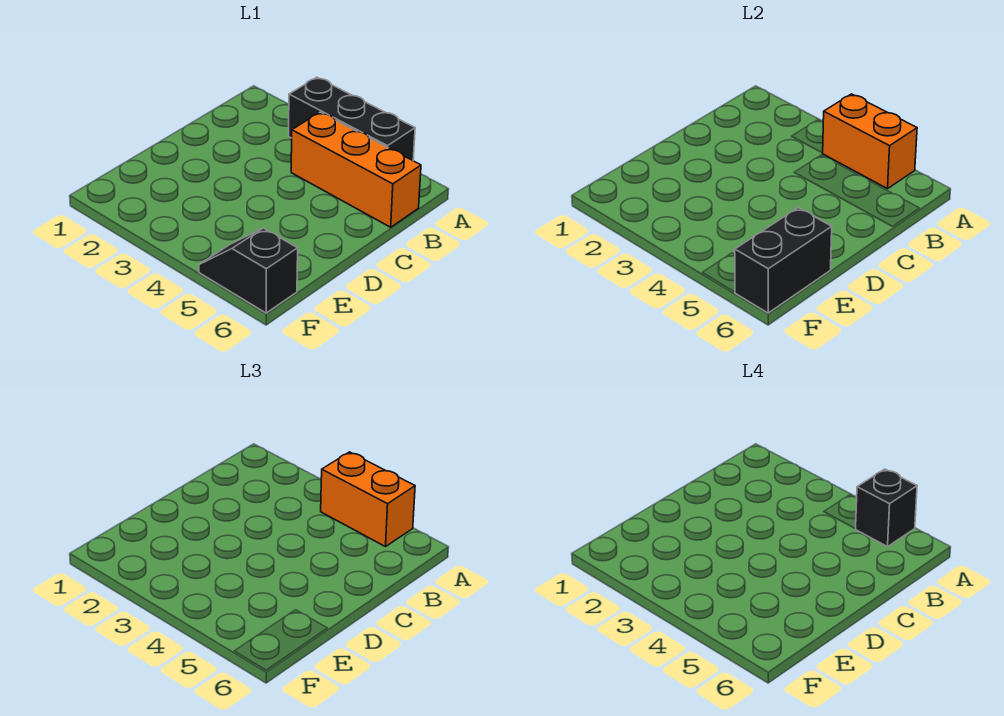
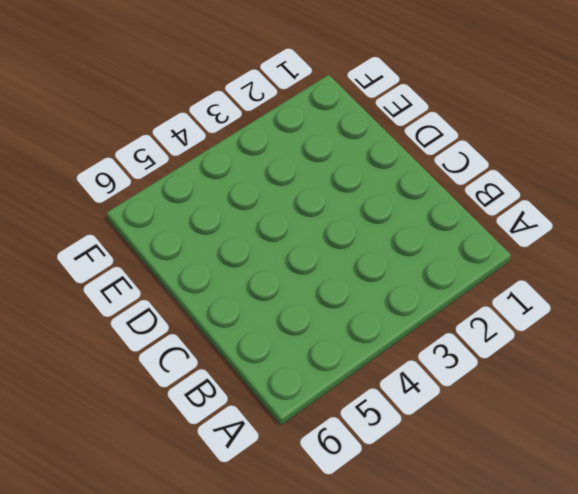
none -> black brick A3:A5 level 1
none -> orange brick B4:B6 level 1

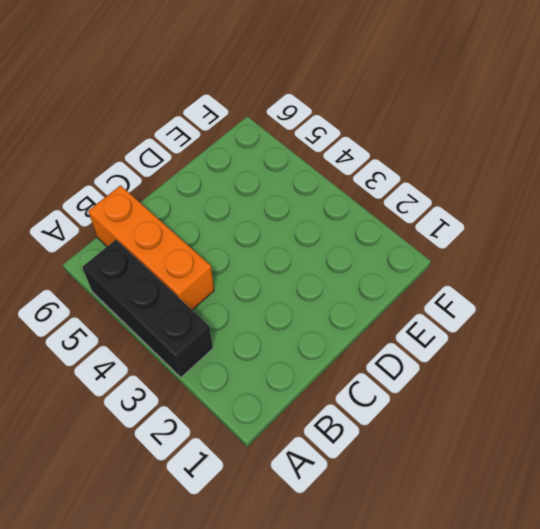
none -> black slope F5:F6 level 1 top 6
none -> orange brick A4:A5 level 2

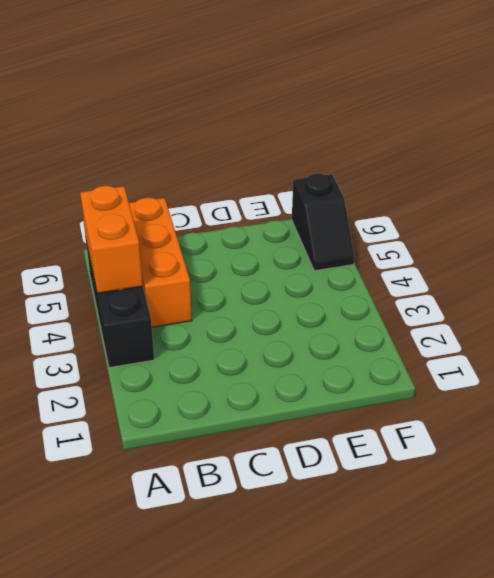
none -> black brick E6:F6 level 2
none -> orange brick A4:A5 level 3

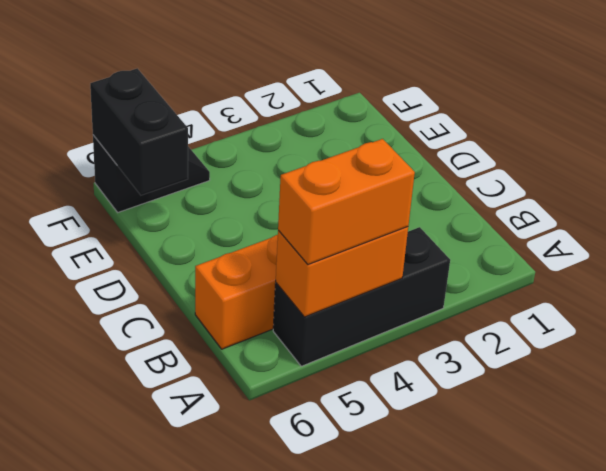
none -> black brick A5 level 4

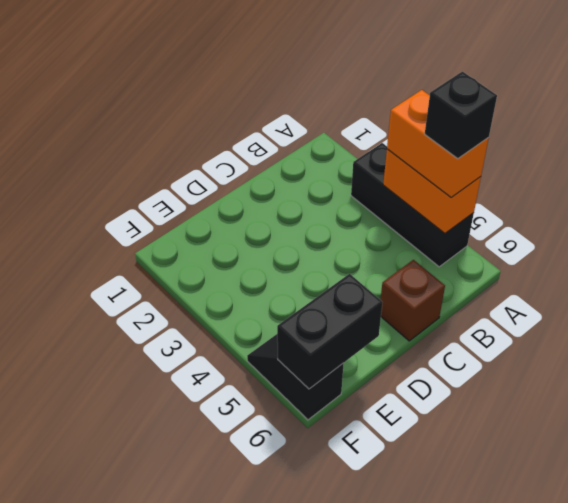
brown brick C6 level 1 -> none
none -> orange brick B4:B6 level 1

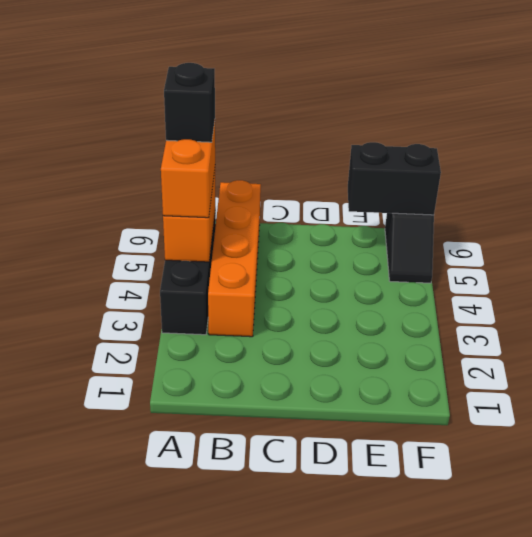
orange brick B3:B6 level 1 -> orange brick B4:B6 level 1

